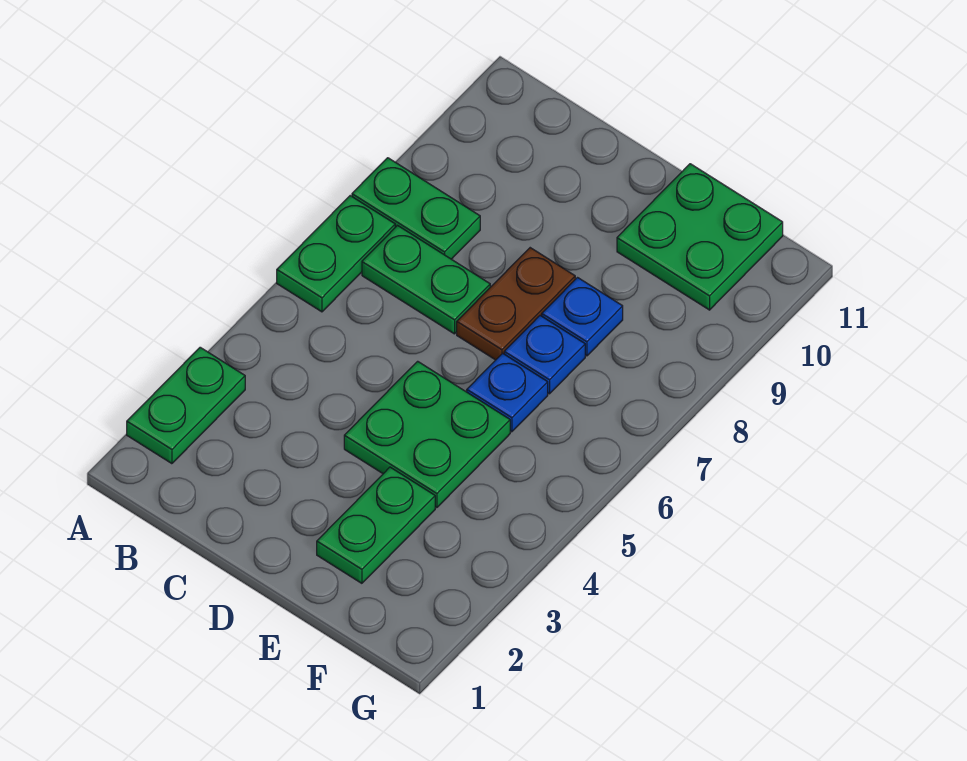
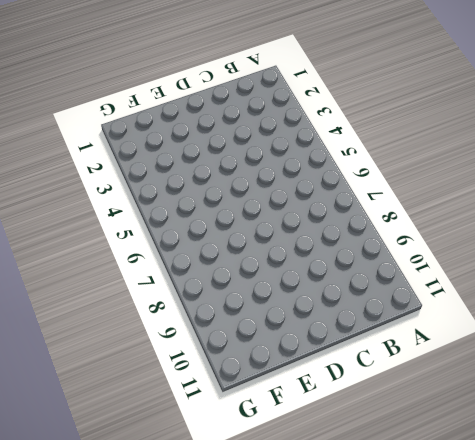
none -> green plate A2:A3 level 1
none -> green plate A6:A7 level 1

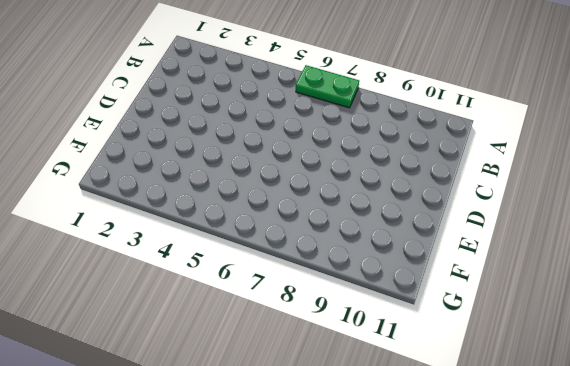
none -> green plate A2:A3 level 1
none -> green plate A8:B8 level 1

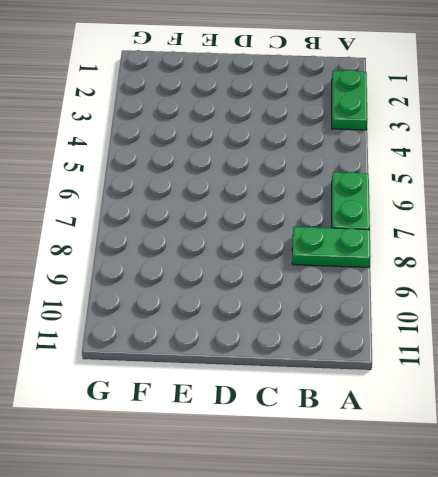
none -> green plate B7:C7 level 1
none -> green plate D4:E5 level 1

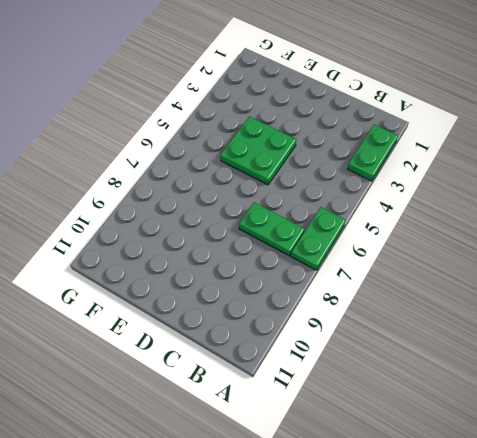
none -> green plate A8:B8 level 1
none -> brown plate D7:D8 level 1

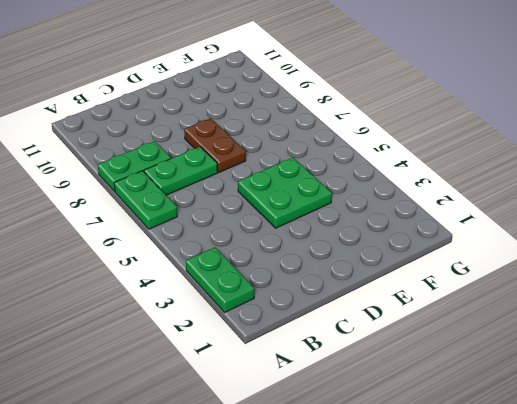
none -> green plate E2:E3 level 1
none -> blue plate E6 level 1

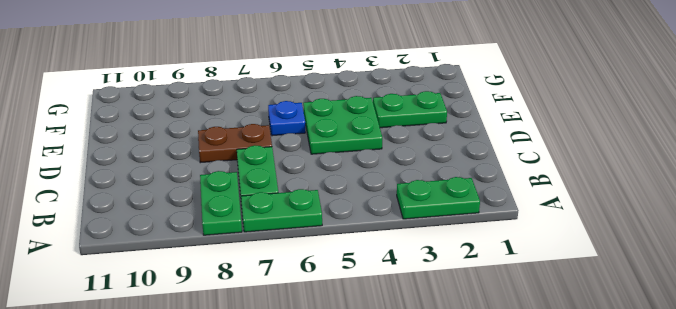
none -> blue plate E7 level 1
none -> blue plate E8 level 1

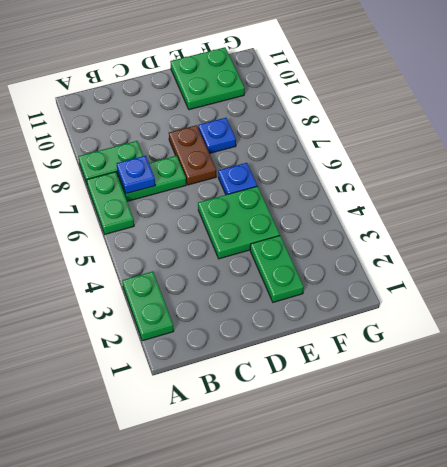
blue plate B7 level 2 -> blue plate E7 level 1

